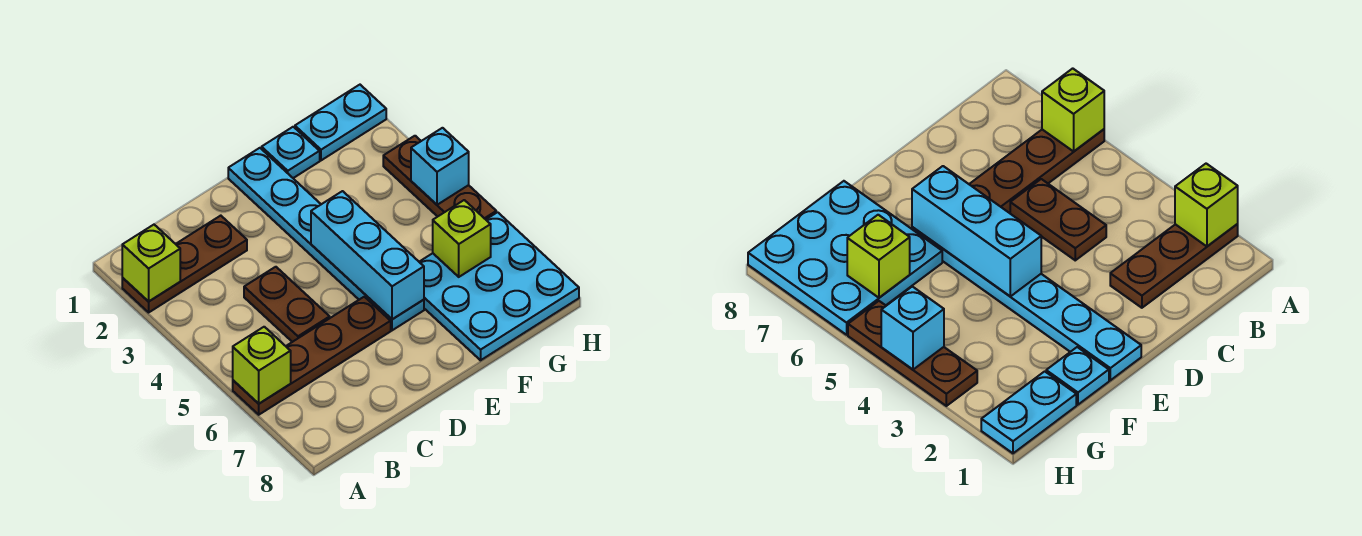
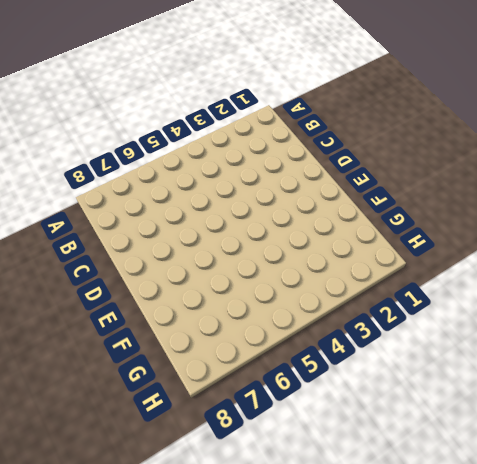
none -> brown plate A2:C2 level 1
none -> brown plate A6:D6 level 1
none -> brown plate C4:C5 level 1

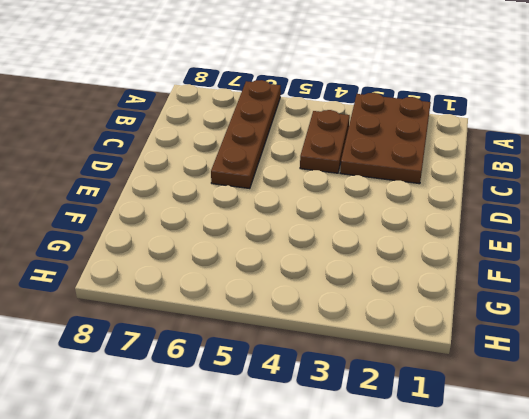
brown plate A2:C3 level 1 -> brown plate A2:C2 level 1
brown plate B4:C4 level 1 -> brown plate C4:C5 level 1
none -> cyan plate E1:E6 level 1
none -> cyan plate F1 level 1
none -> cyan plate F6:H8 level 1

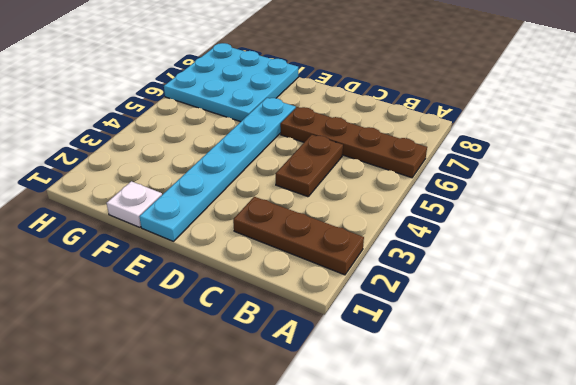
white plate F1 level 1 -> cyan plate F1 level 1
none -> cyan plate G1:H1 level 1
none -> brown plate H3:H5 level 1
none -> lime brick A2 level 2

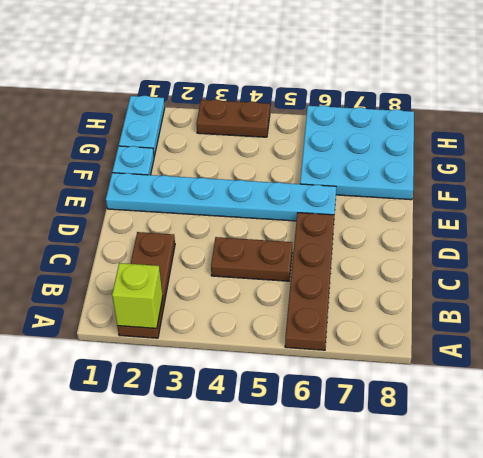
brown plate H3:H4 level 1 -> brown plate H3:H5 level 1
none -> lime brick A6 level 2
none -> cyan brick E4:E6 level 2
none -> lime brick G6 level 2

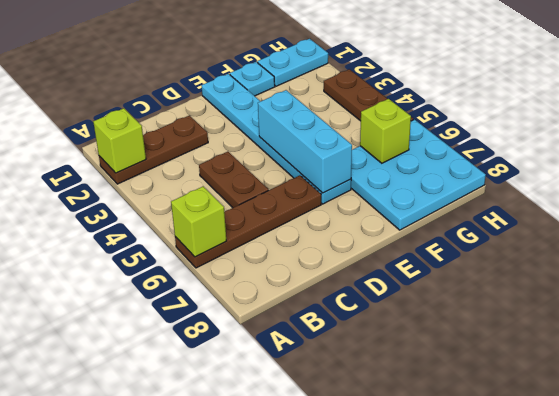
none -> cyan brick H4 level 2

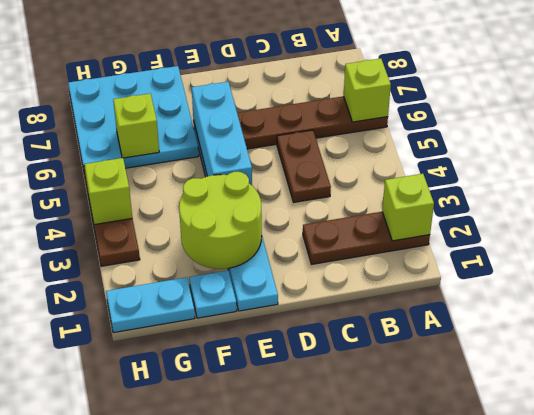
lime round brick E2:F3 level 2 -> none
lime brick H4 level 2 -> cyan brick H4 level 2

